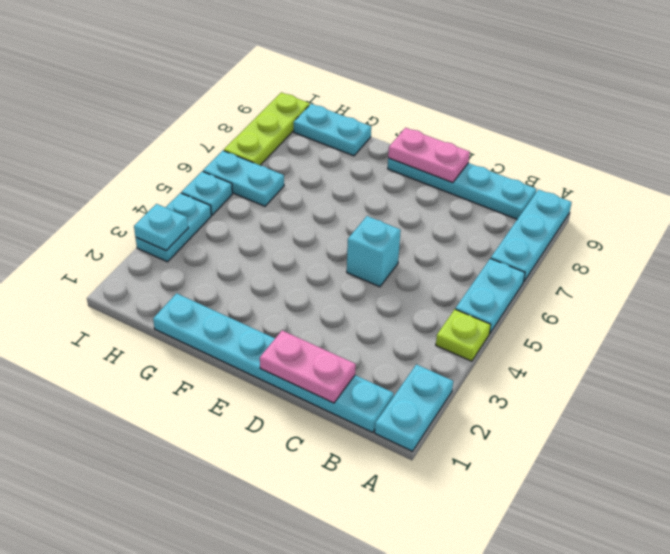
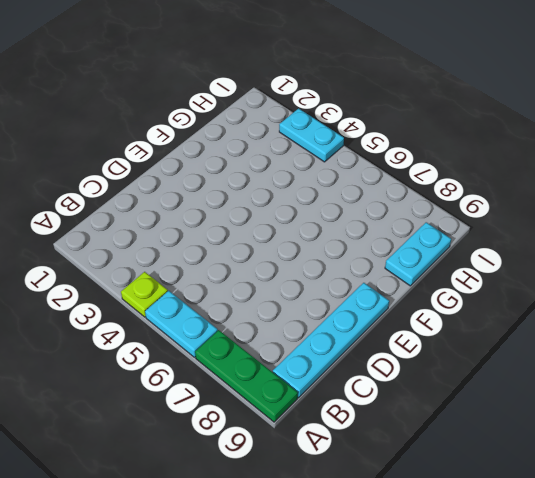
green plate A7:A9 level 1 -> cyan plate A7:A9 level 1
none -> cyan plate A1:A2 level 1
none -> cyan plate B1:G1 level 1
none -> cyan brick D5 level 1

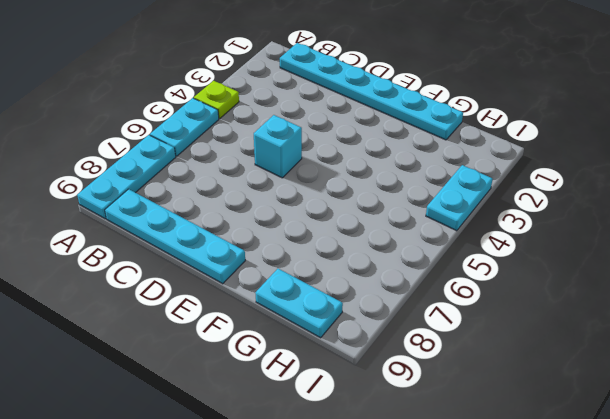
none -> cyan plate A1:A2 level 1
none -> cyan plate H6:I6 level 1
none -> cyan plate I5 level 1

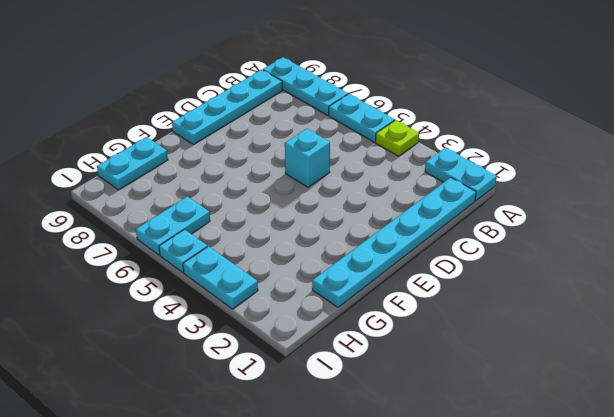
none -> lime plate I7:I9 level 1
none -> pink plate C1:D1 level 2
none -> pink plate D9:E9 level 2

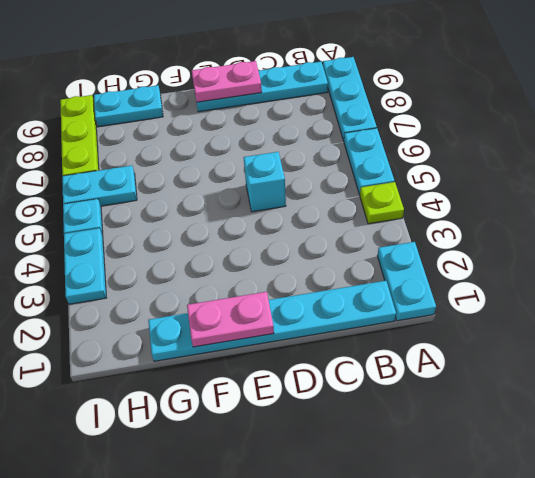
pink plate E1:F1 level 2 -> pink plate C1:D1 level 2
none -> cyan plate I3 level 2

